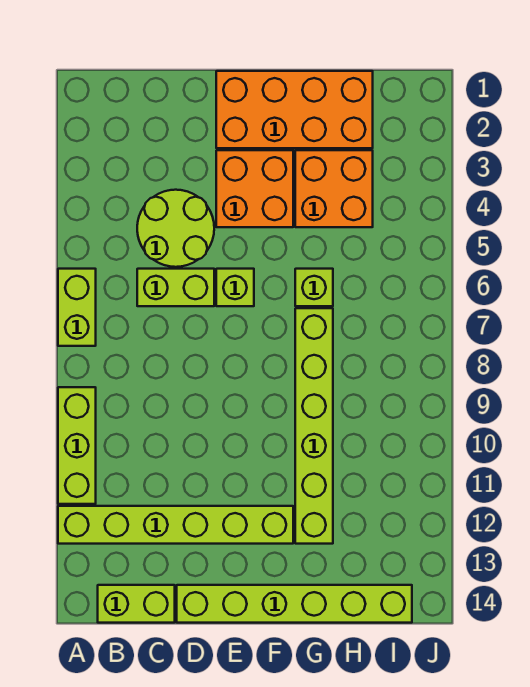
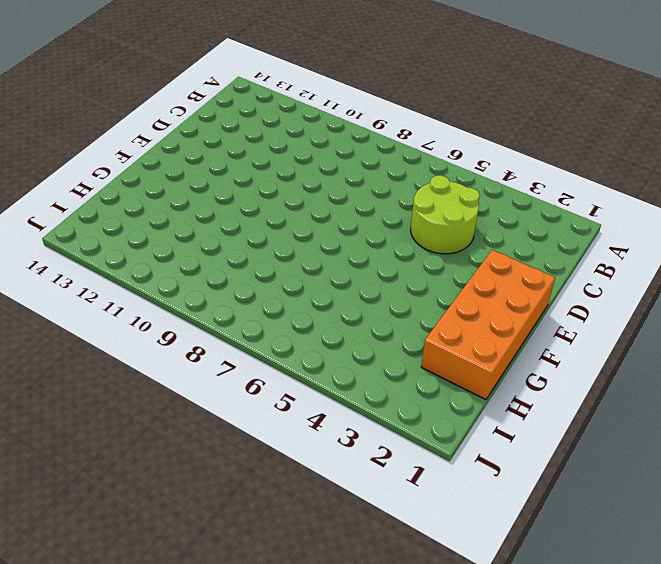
none -> lime brick A6:A7 level 1
none -> lime brick A9:A11 level 1
none -> lime brick A12:F12 level 1

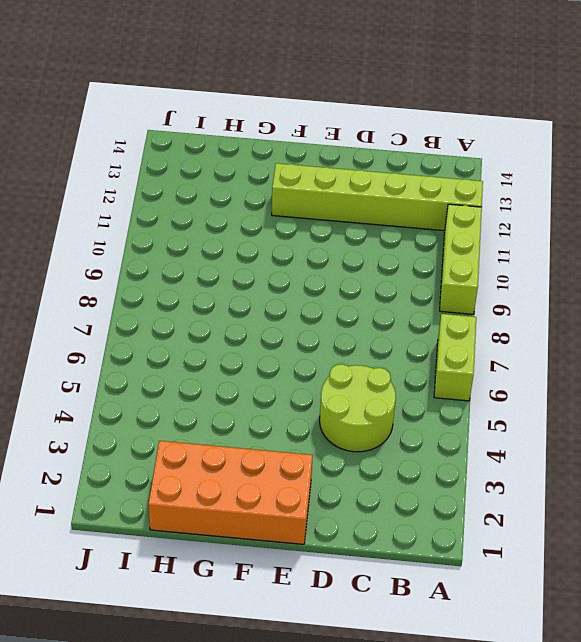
none -> lime brick B14:C14 level 1
none -> lime brick C6:D6 level 1
none -> lime brick D14:I14 level 1

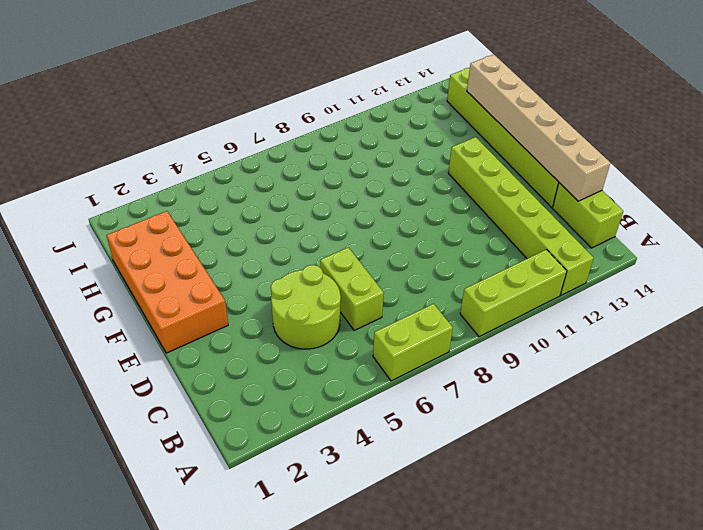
tan brick C14:H14 level 2 -> none
none -> orange brick E3:F4 level 1
none -> lime brick E6 level 1
none -> orange brick G3:H4 level 1

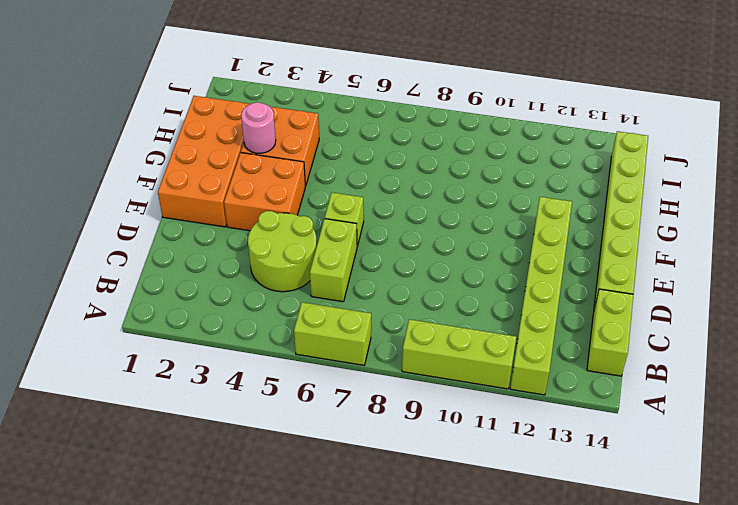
pink round brick G3 level 2 -> none
none -> lime brick G6 level 1
none -> lime brick G7:G12 level 1

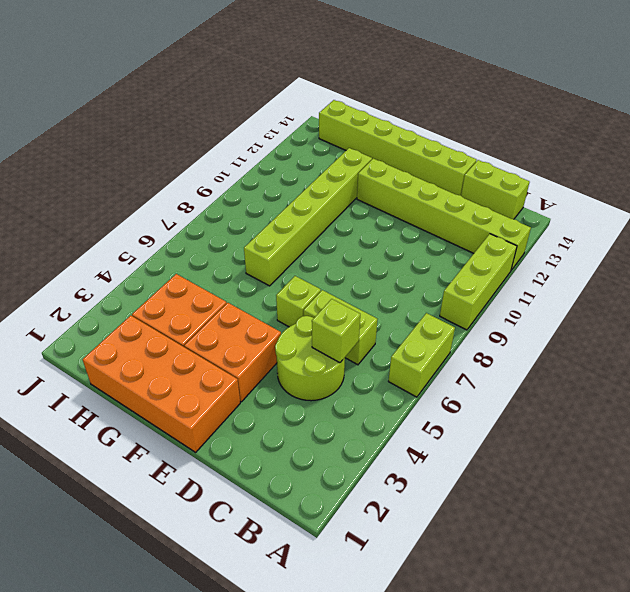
lime brick C5 level 2 -> lime brick G6 level 1

